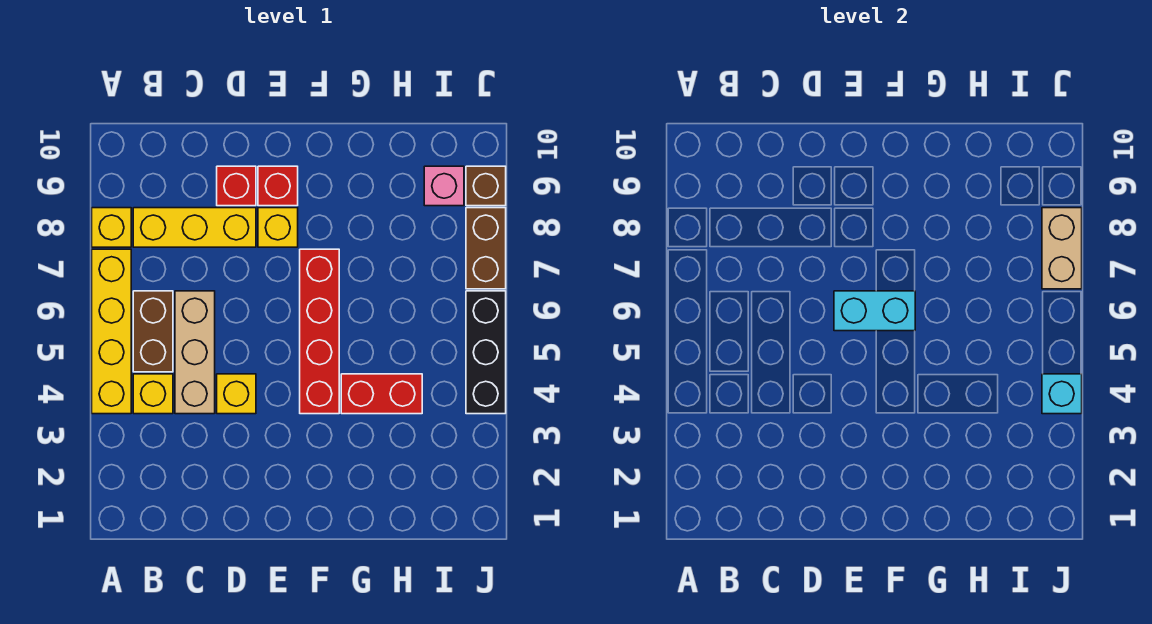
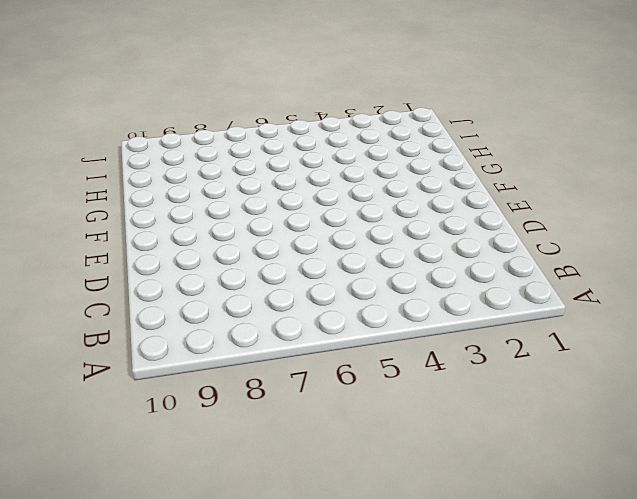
none -> yellow brick A4:A7 level 1
none -> yellow brick A8 level 1
none -> yellow brick B4 level 1

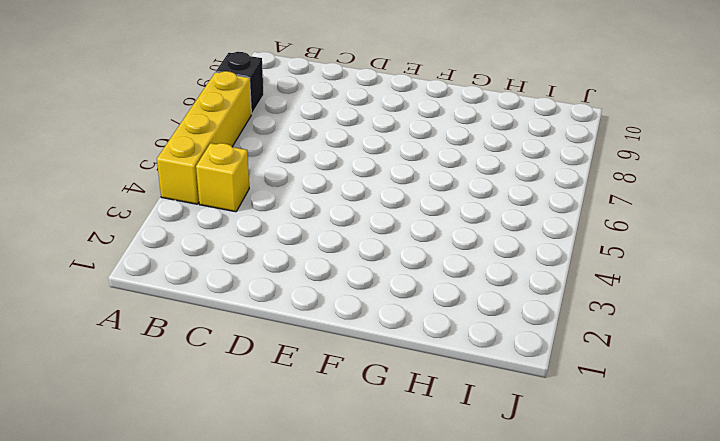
black brick A8 level 1 -> yellow brick A8 level 1
none -> brown brick B5:B6 level 1
none -> yellow brick B8:D8 level 1
none -> tan brick C4:C6 level 1

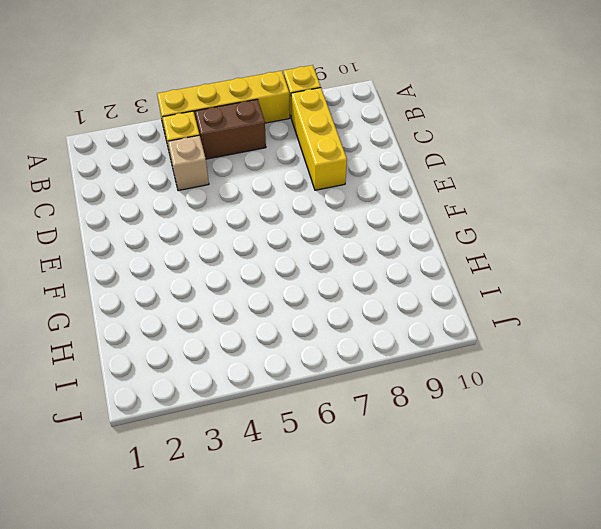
tan brick C4 level 1 -> tan brick C4:C6 level 1
none -> yellow brick D4 level 1
none -> red brick D9 level 1
none -> yellow brick E8 level 1

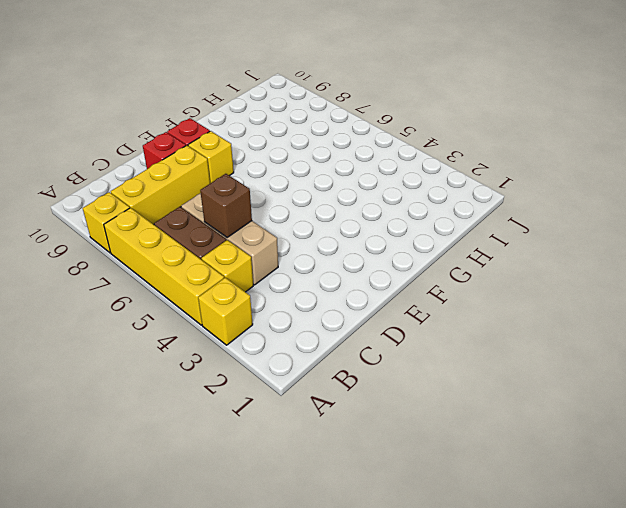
yellow brick A3 level 1 -> yellow brick D4 level 1
brown brick C5 level 2 -> brown brick J9 level 1
none -> red brick F4:F7 level 1
none -> red brick G4:H4 level 1
none -> pink brick I9 level 1

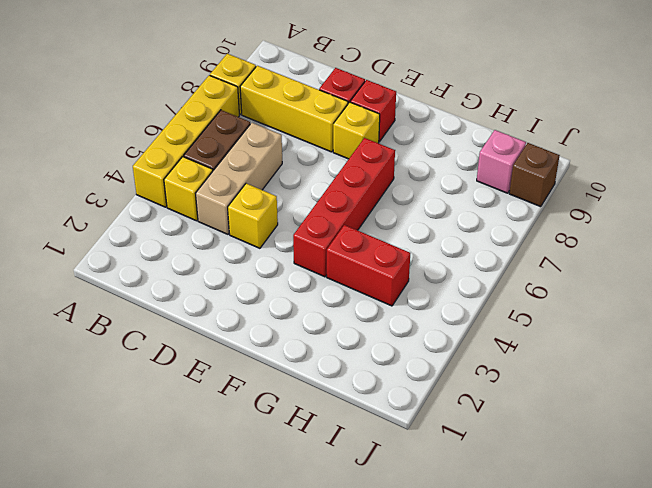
none -> black brick J4:J6 level 1
none -> brown brick J7:J8 level 1
none -> cyan brick E6:F6 level 2

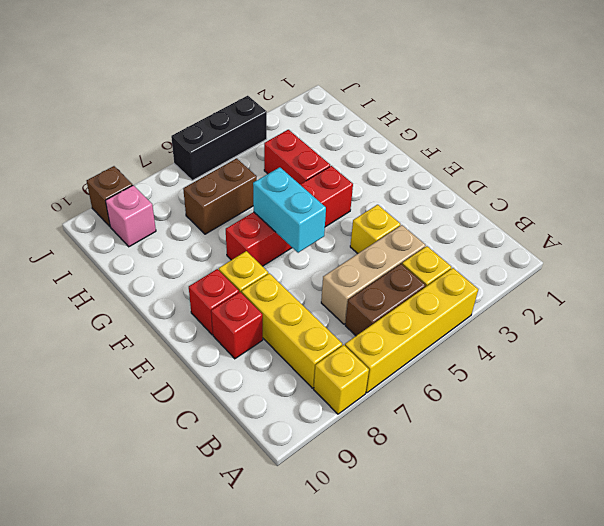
brown brick H6:H7 level 1 -> brown brick J7:J8 level 1
none -> cyan brick J4 level 2
none -> tan brick J7:J8 level 2

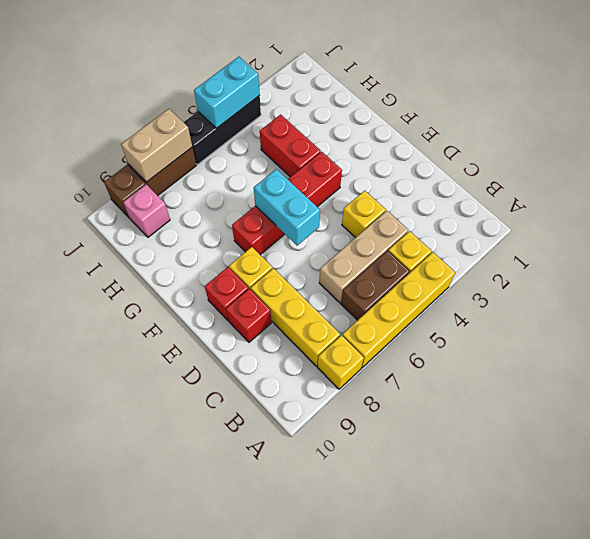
cyan brick J4:J5 level 2 -> cyan brick J4 level 2

